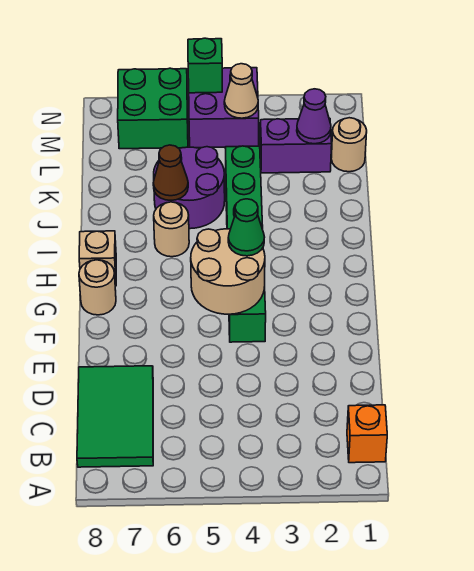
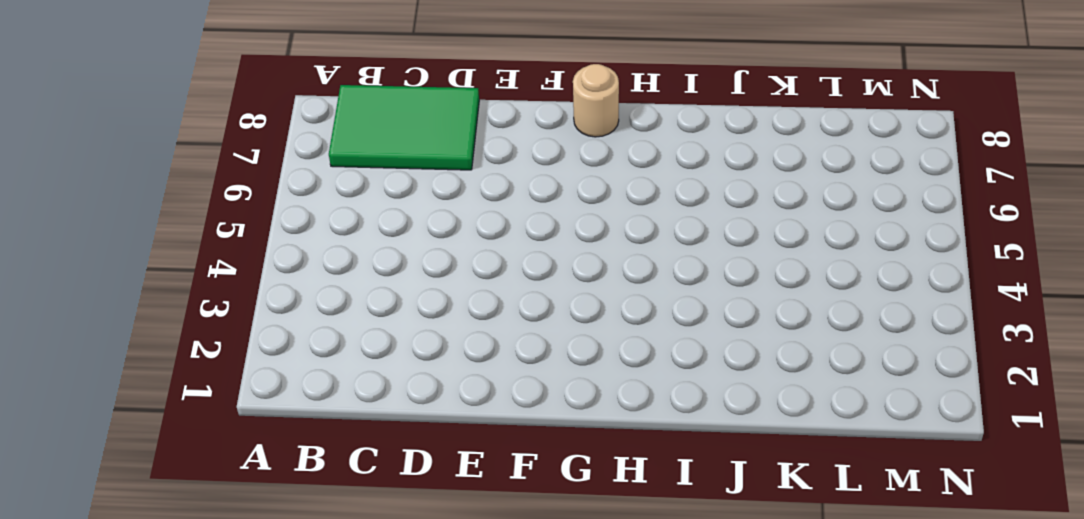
none -> orange brick B1 level 1
none -> green brick F4:K4 level 1
none -> tan brick H8 level 1

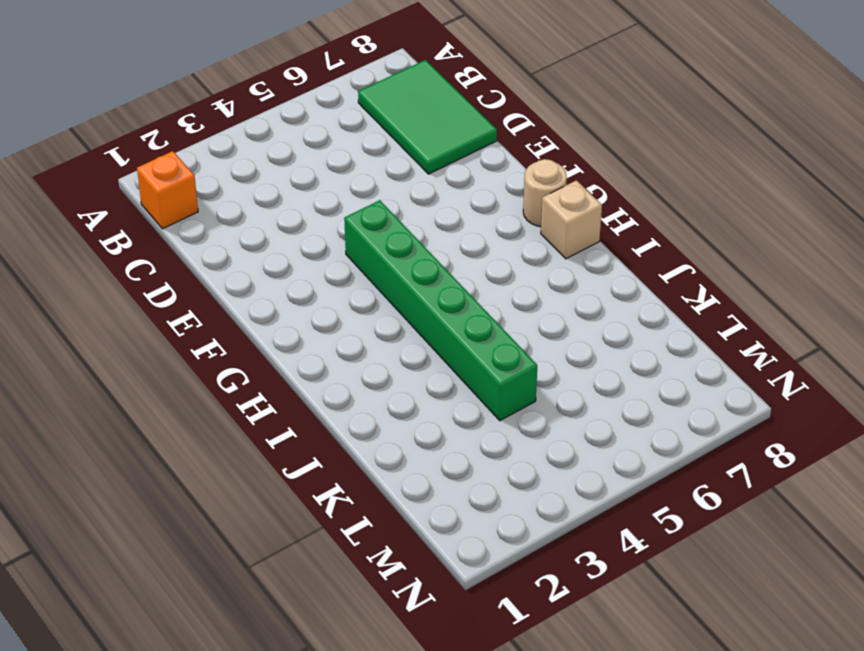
none -> tan round brick I6 level 1
none -> purple round brick J5:K6 level 1
none -> tan round brick L1 level 1

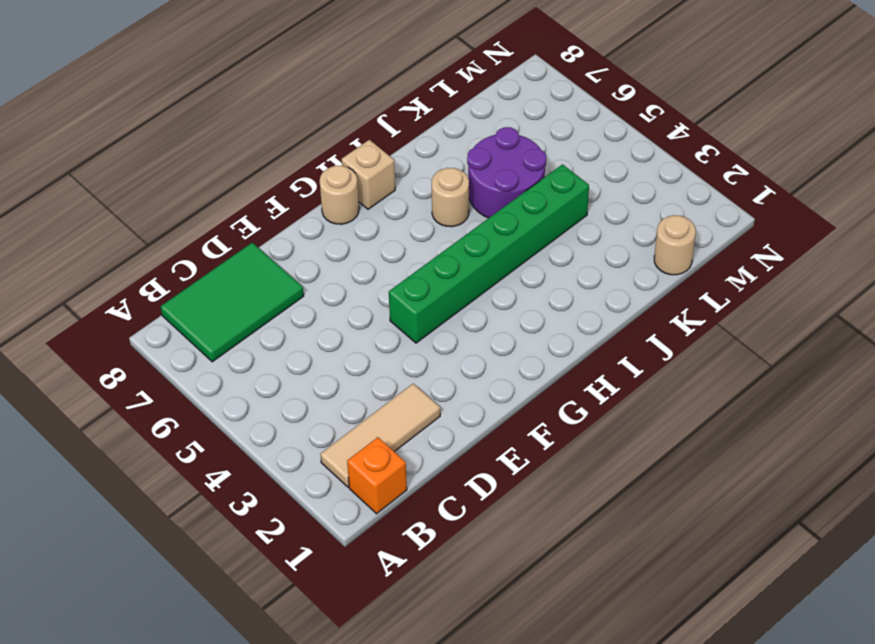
tan tile B2:D2 level 1 -> none
none -> purple brick L2:L3 level 1
none -> purple brick M4:N5 level 1
none -> green brick M6:N7 level 1

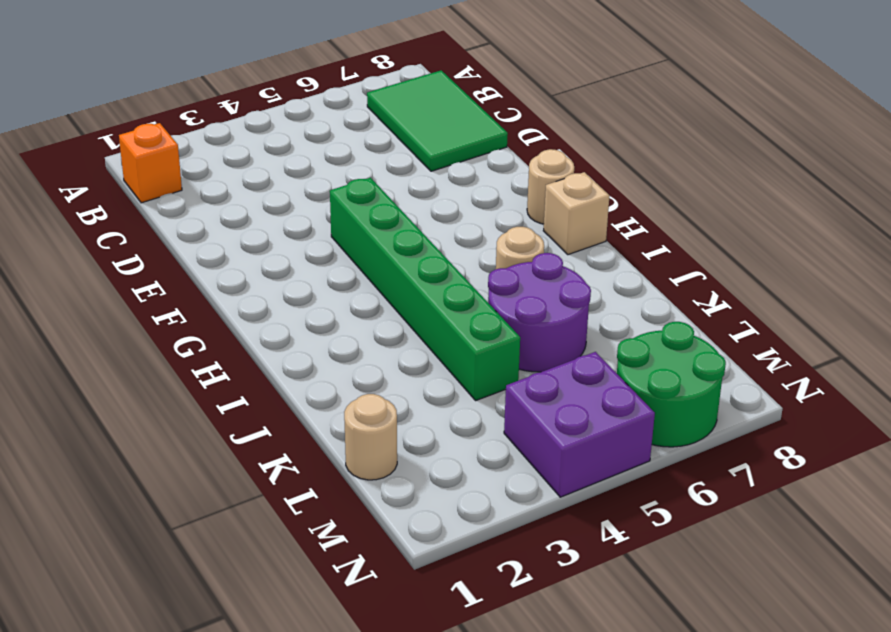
green round brick M6:N7 level 1 -> green brick M6:N7 level 1
none -> purple brick L2:L3 level 1
none -> tan round brick F4:G5 level 2
none -> brown cone J6 level 2

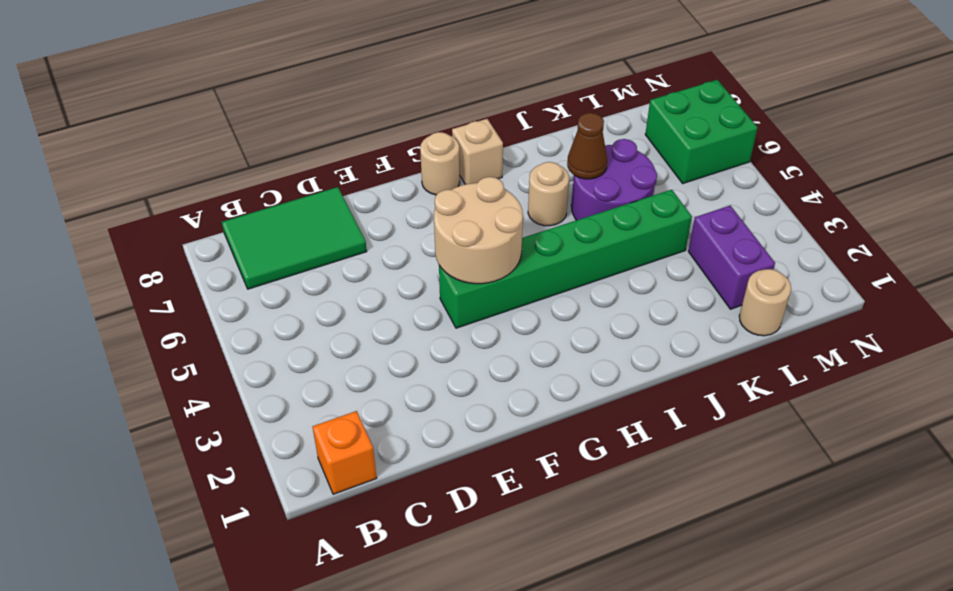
none -> purple brick M4:N5 level 1
none -> purple cone L2 level 2
none -> tan cone M4 level 2

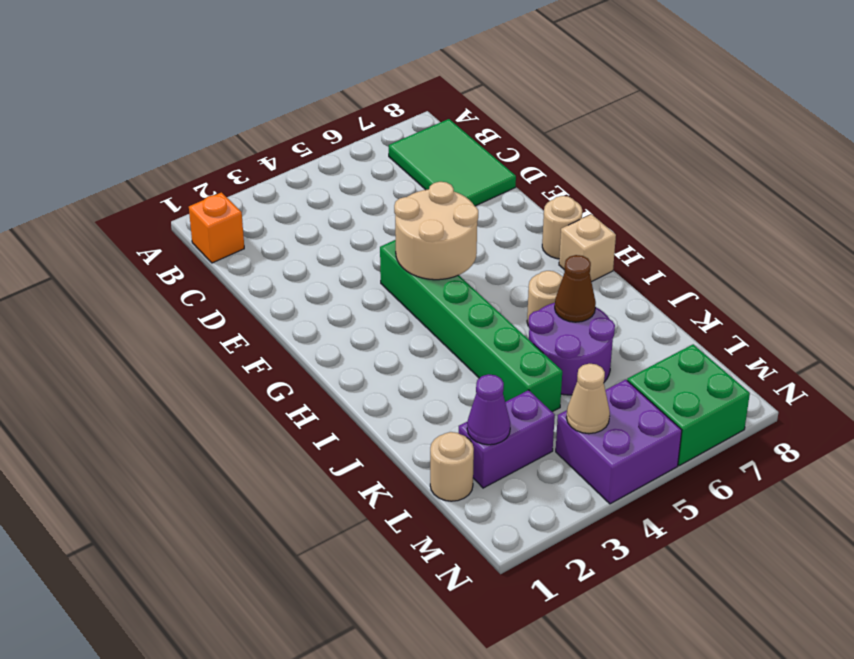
none -> green brick N5 level 2
none -> green cone G4 level 3

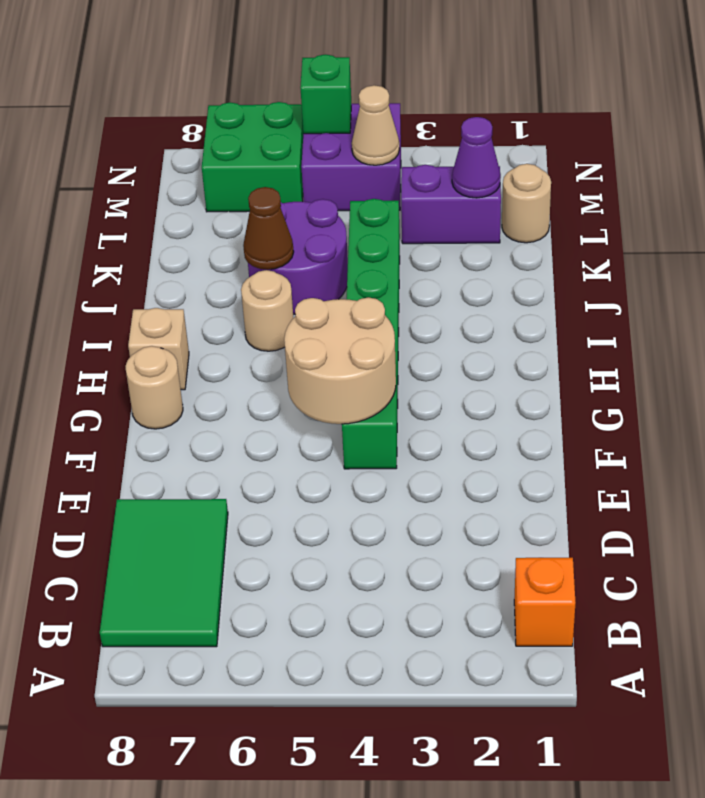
none -> green cone G4 level 3

